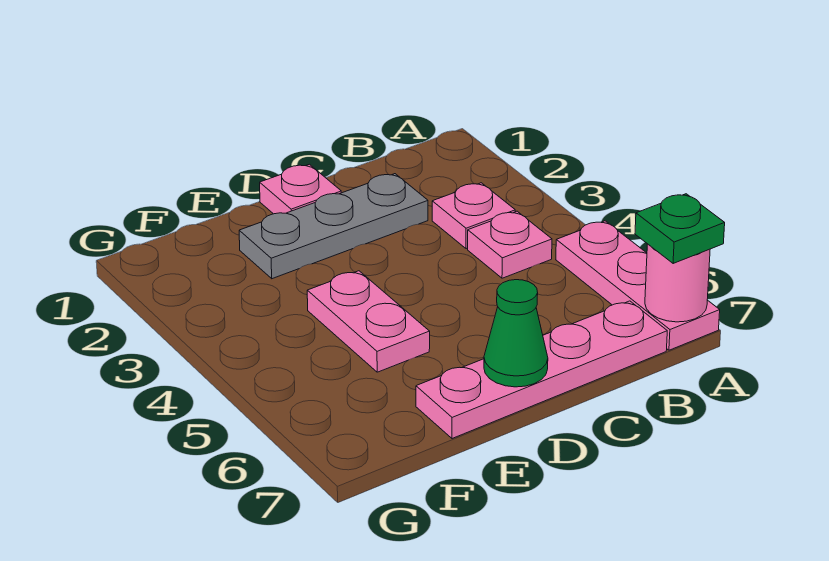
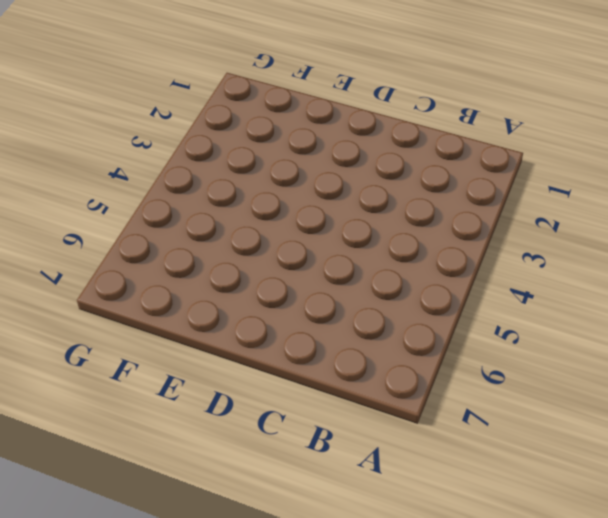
none -> pink plate A5:A7 level 1
none -> pink plate B3 level 1

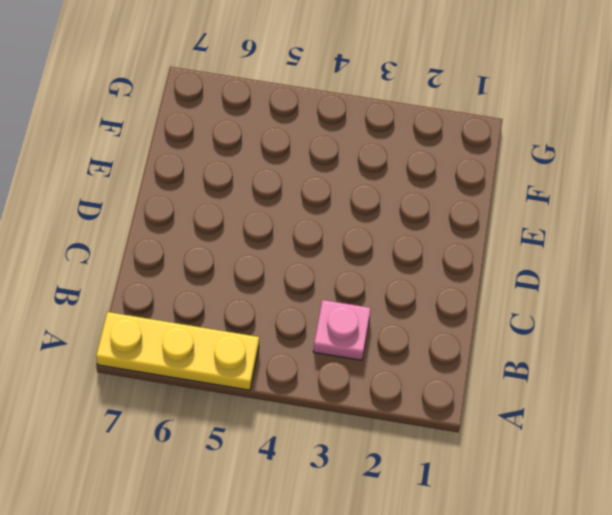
yellow plate A5:A7 level 1 -> pink plate A5:A7 level 1
none -> pink plate B4 level 1
none -> pink plate B7:E7 level 1

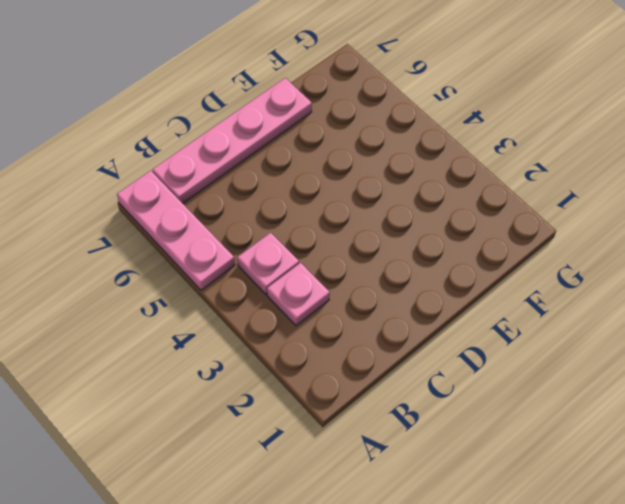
none -> grey plate C2:E2 level 1
none -> pink plate D1 level 1

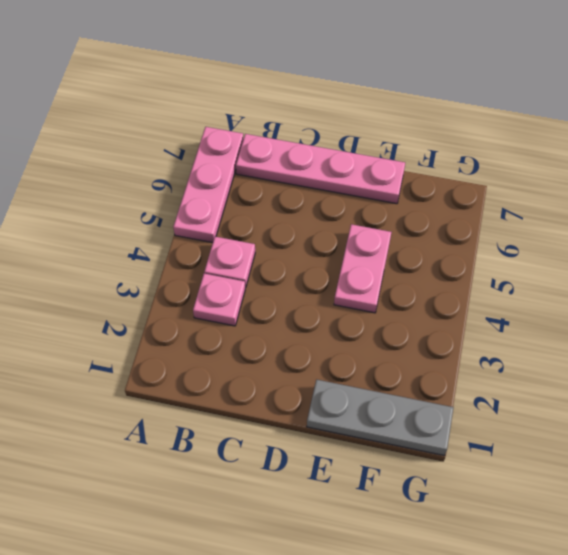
grey plate E1:G1 level 1 -> grey plate C2:E2 level 1
none -> pink plate D1 level 1
none -> pink round brick A7 level 2

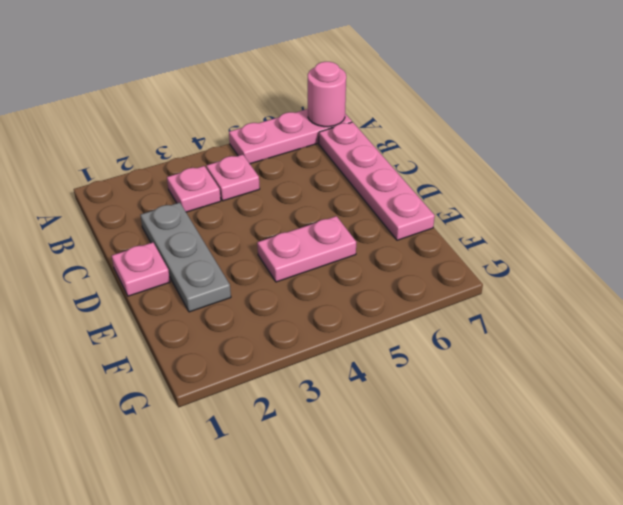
none -> green cone D7 level 2
none -> green plate A7 level 3

